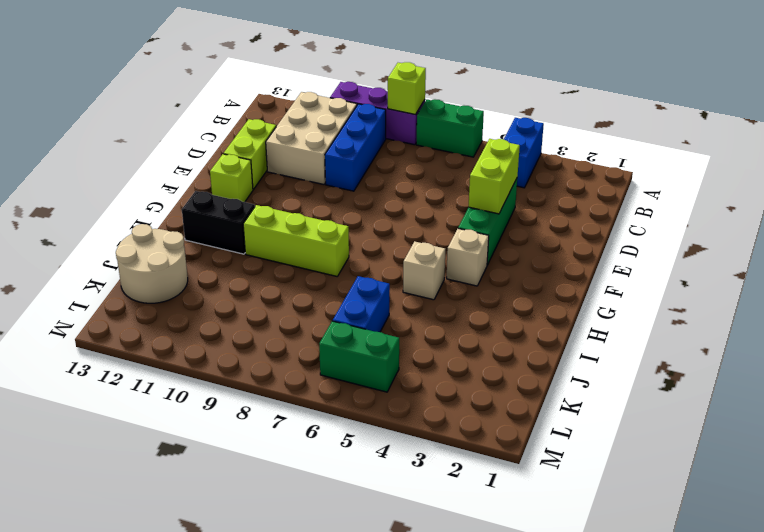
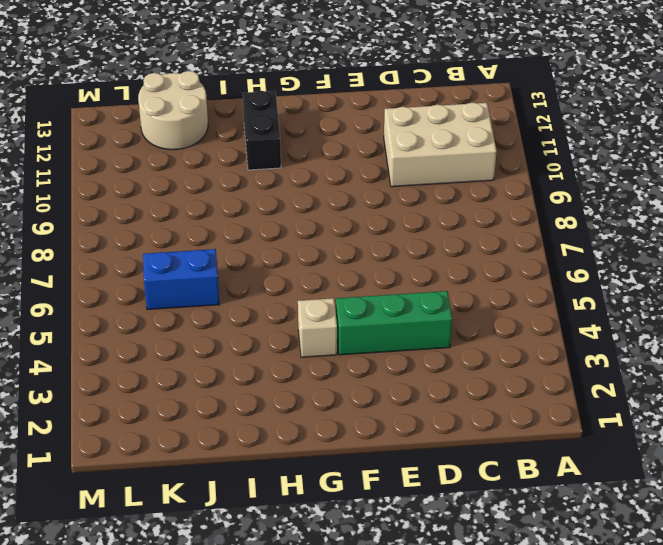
none -> blue brick A4:B4 level 1
none -> green brick A6:A7 level 1
none -> purple brick A8:A10 level 1

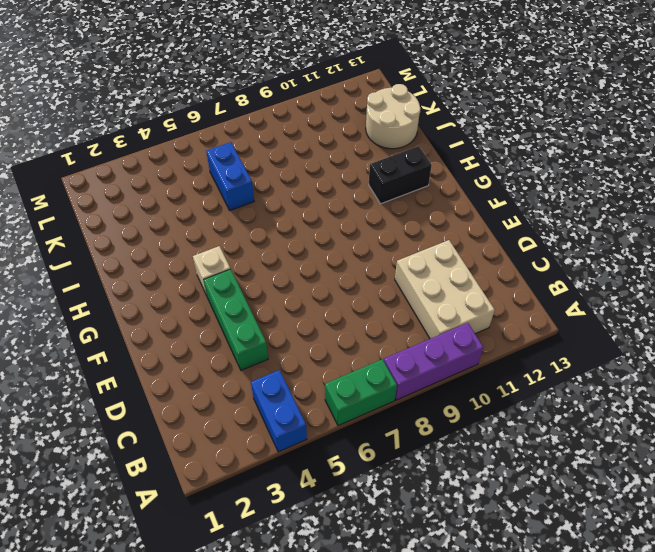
none -> blue brick B9:D9 level 1
none -> lime brick D12:E12 level 1
none -> lime brick F12 level 1

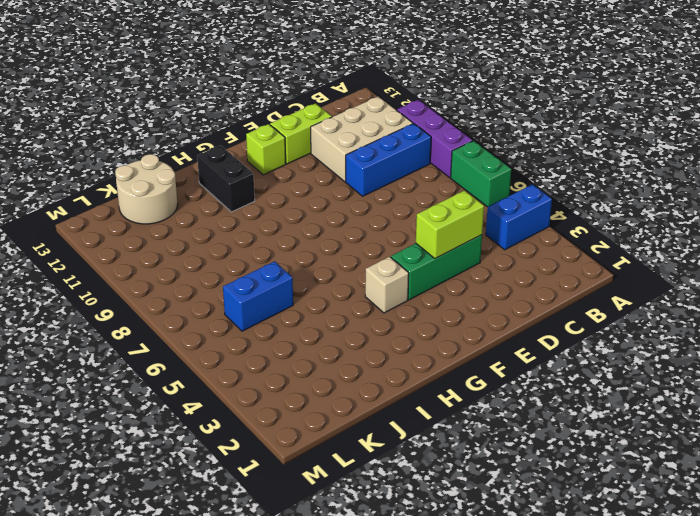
none -> tan brick H5 level 1
none -> lime brick H8:H10 level 1
none -> green brick L5:L6 level 1

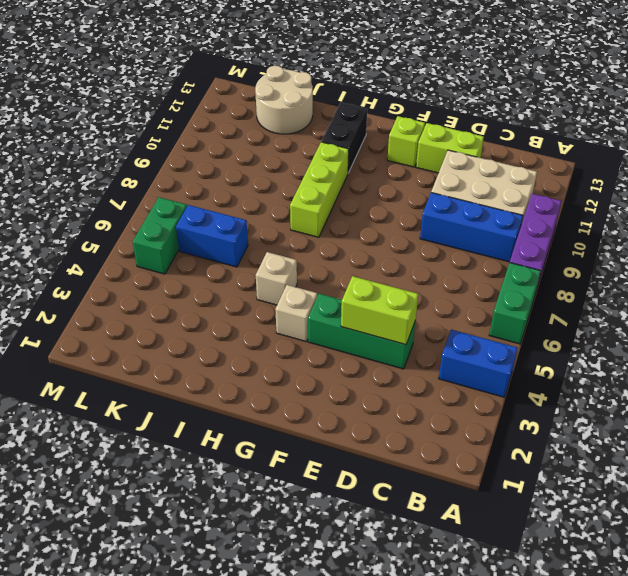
none -> lime brick A8 level 2

